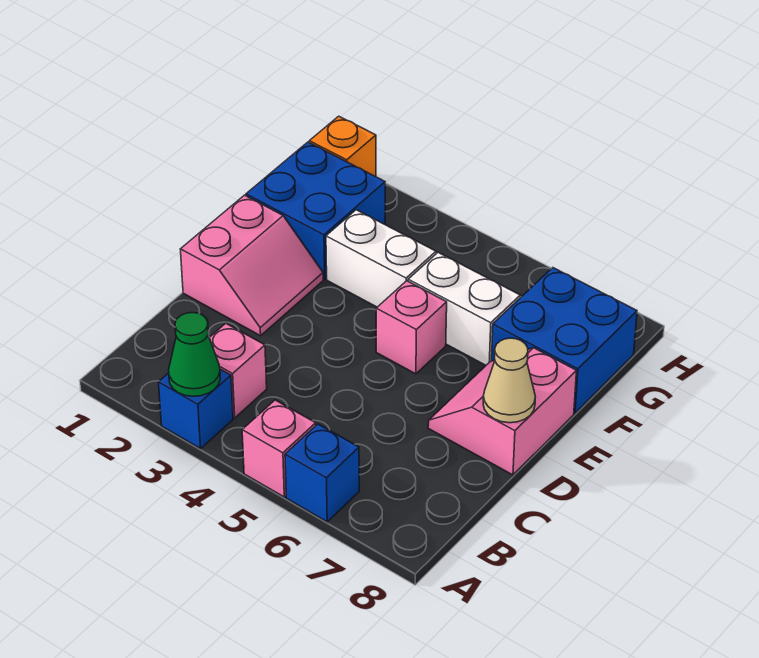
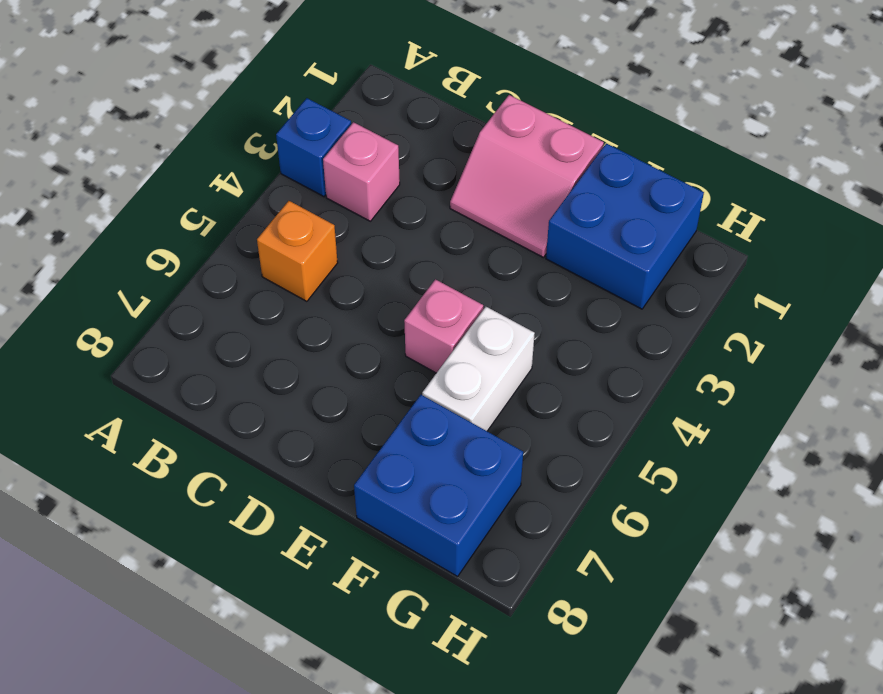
orange brick B5 level 1 -> orange brick H1 level 1
none -> pink brick A5 level 1
none -> blue brick A6 level 1
none -> pink slope D7:E8 level 1 top 8

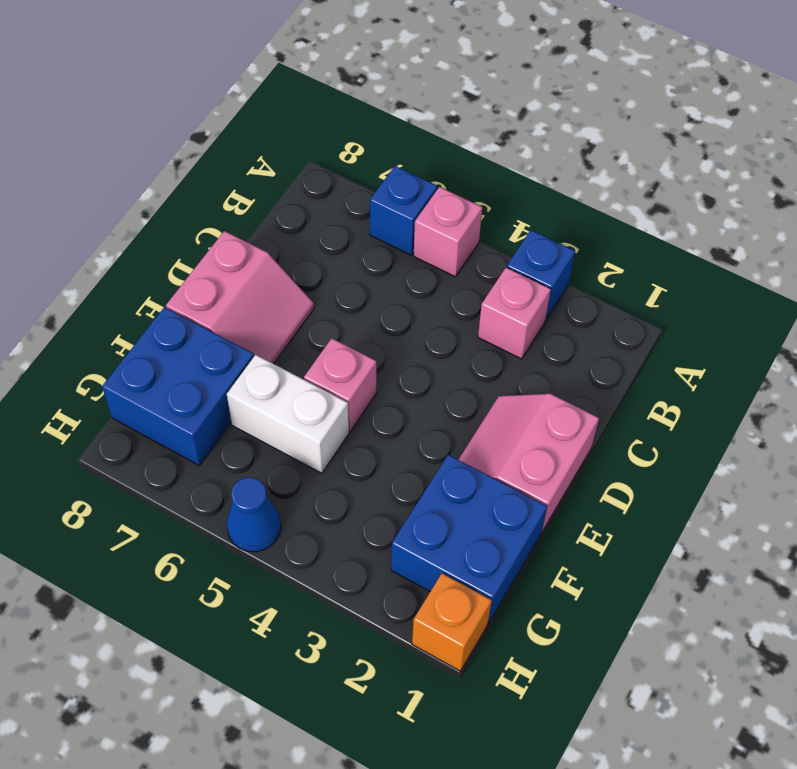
blue cone H5 level 1 -> none
none -> white brick F3:F4 level 1
none -> green cone A3 level 2
none -> tan cone D8 level 2

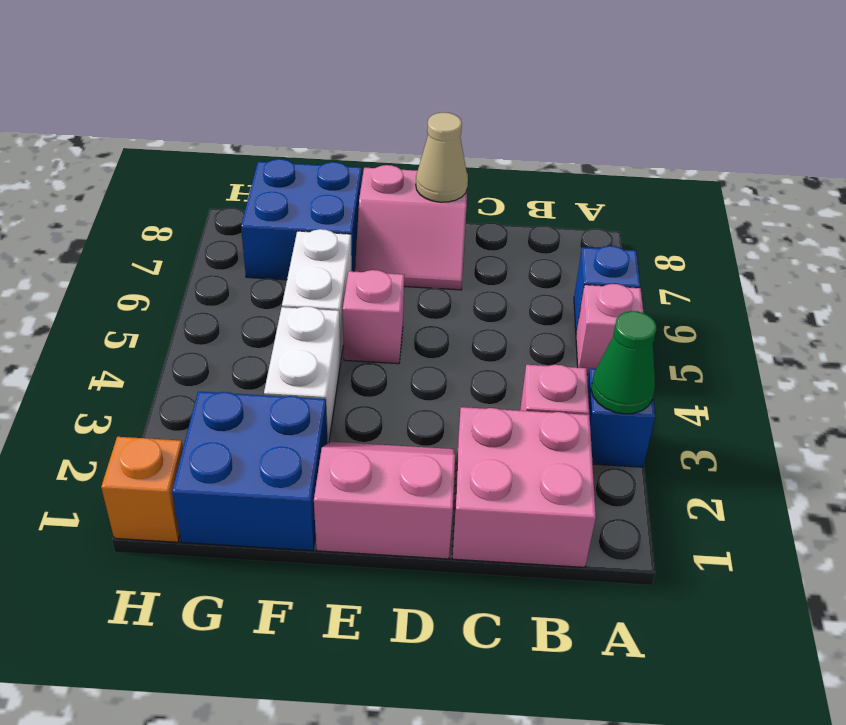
pink brick B1:C2 level 1 -> none

